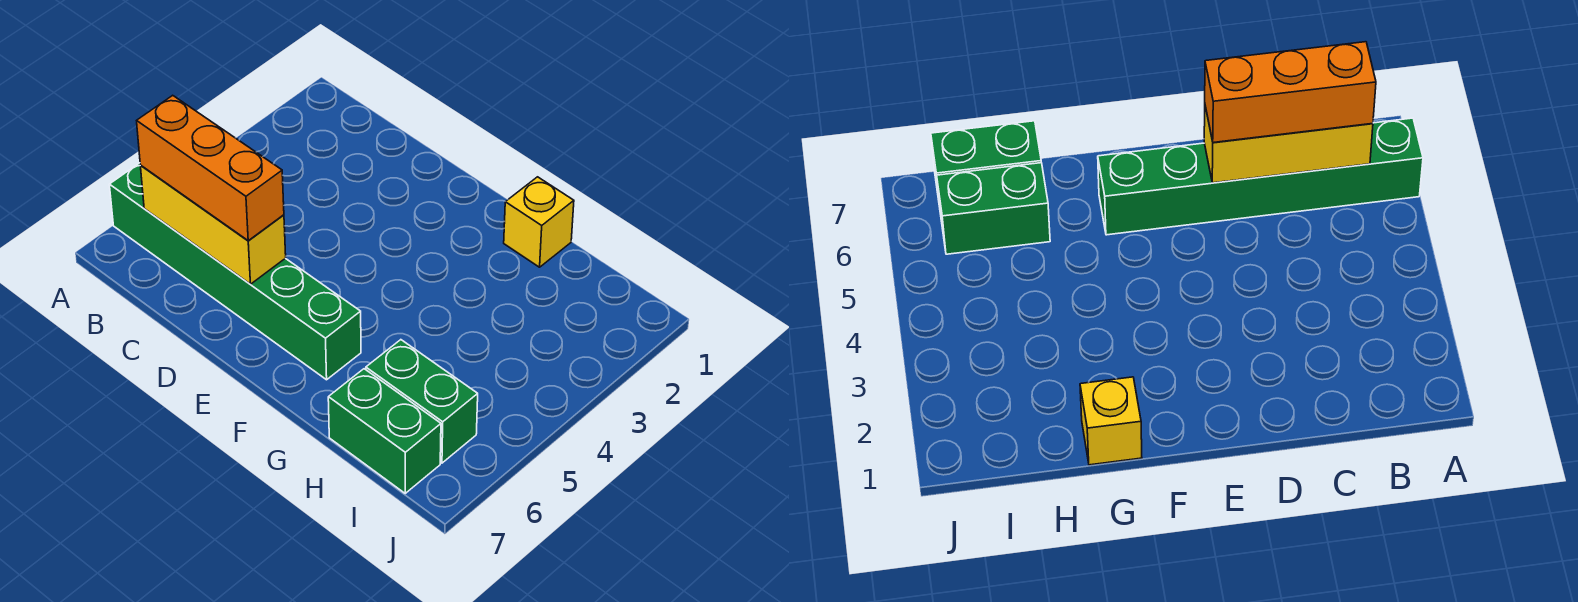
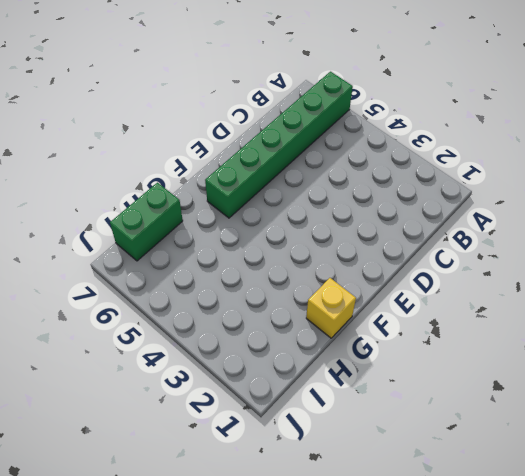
none -> green brick H6:I6 level 1
none -> yellow brick B6:D6 level 2

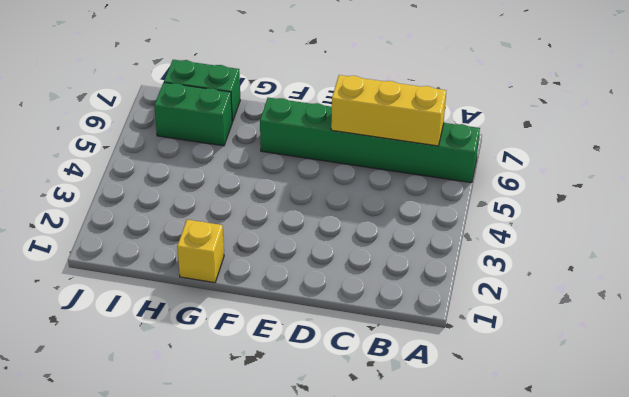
none -> orange brick B6:D6 level 3

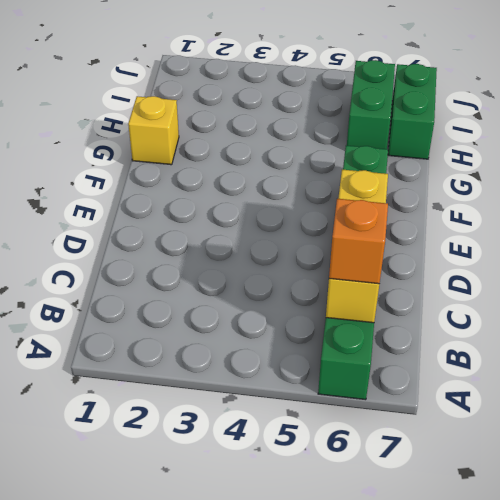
orange brick B6 level 3 -> orange brick B6:D6 level 3

